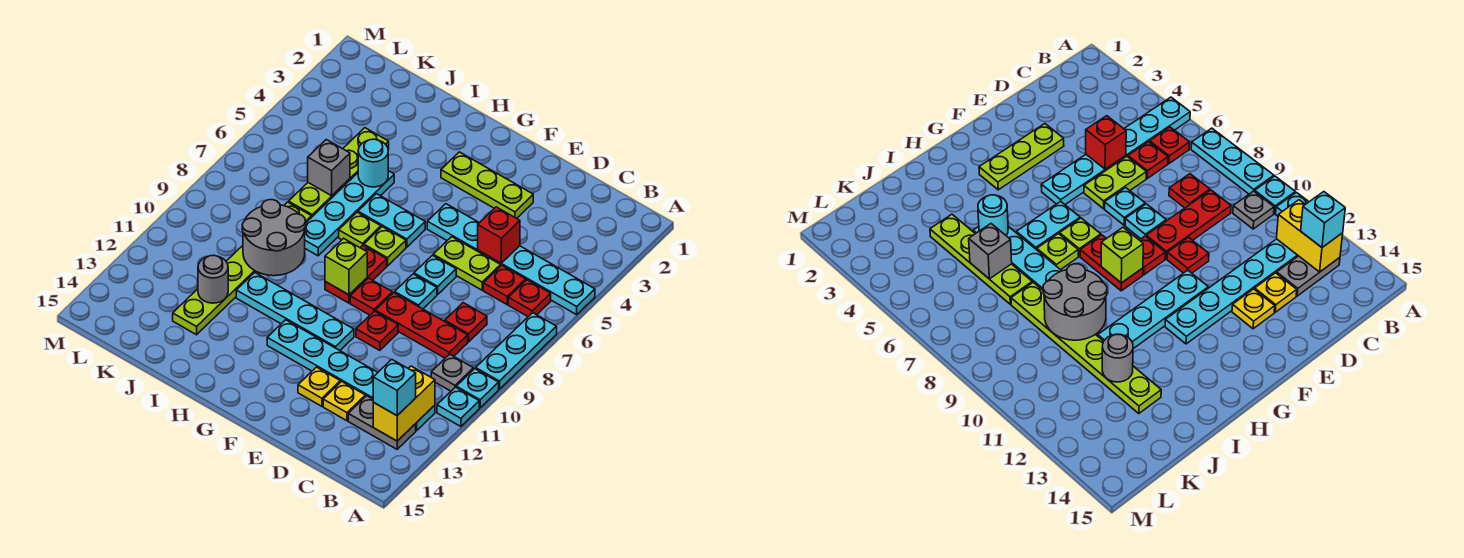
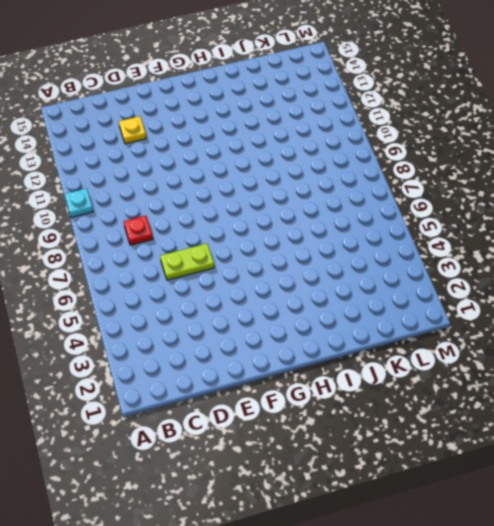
none -> cyan plate A5:F5 level 1
none -> cyan plate A7:A9 level 1
none -> cyan plate A11 level 1
none -> red plate B6 level 1

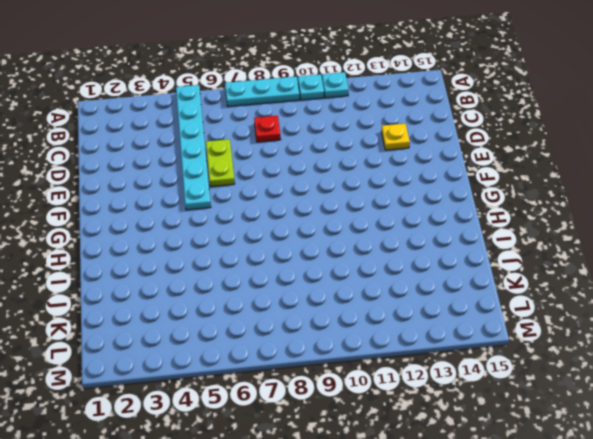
none -> red plate B6 level 1
none -> grey plate B10 level 1
none -> cyan plate B12:G12 level 1
none -> grey plate B13:C13 level 1

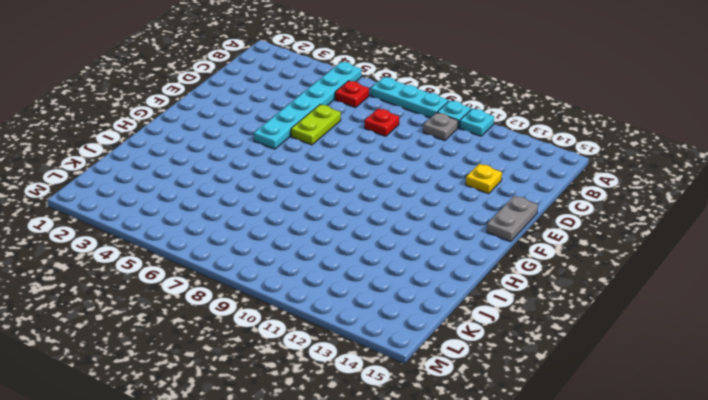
grey plate E15:F15 level 1 -> grey plate B13:C13 level 1
none -> cyan plate B12:G12 level 1
none -> red plate C6 level 1
none -> red plate C9:E9 level 1
none -> lime plate E3:G3 level 1

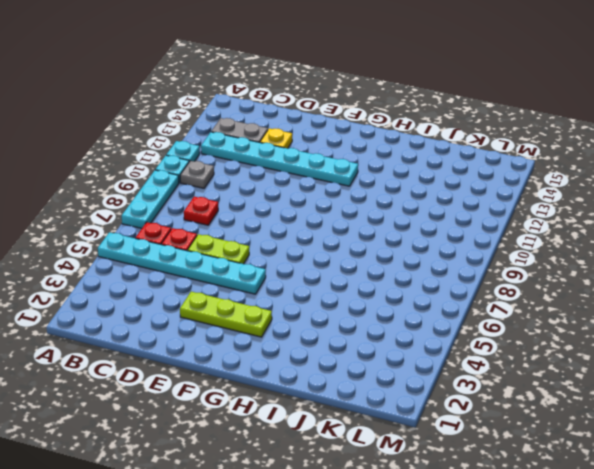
none -> red plate C9:E9 level 1
none -> cyan plate E7 level 1
none -> cyan plate E8 level 1
none -> red plate E10 level 1

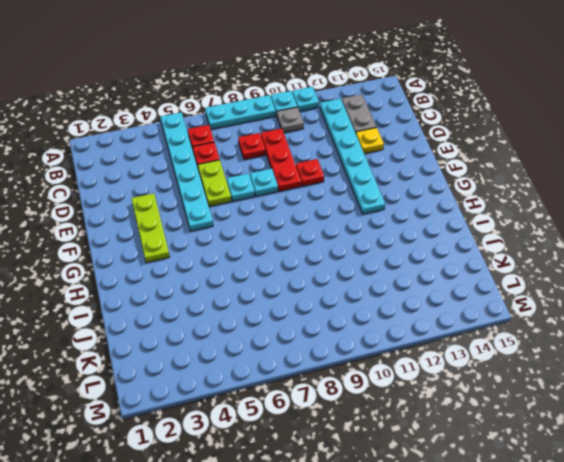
none -> yellow plate E13 level 1
none -> red plate F9 level 1
none -> cyan plate F11:I11 level 1
none -> cyan plate G6:H6 level 1

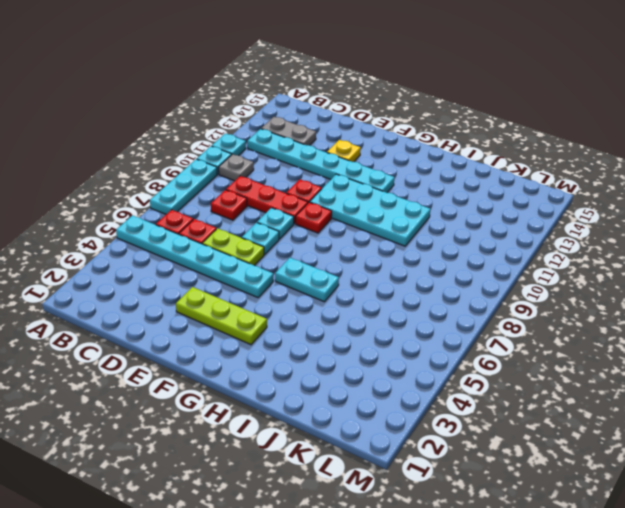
cyan plate F10:I11 level 1 -> cyan plate F11:I11 level 1
none -> yellow plate D13 level 1
none -> lime plate G7 level 1
none -> red plate G8:G9 level 1
none -> lime plate H7 level 1

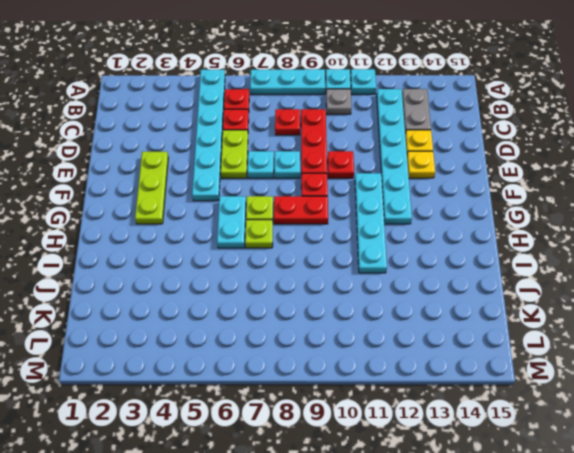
none -> cyan plate I5:I8 level 1
none -> lime plate J4:J7 level 1
none -> lime plate J8:J13 level 1
none -> yellow brick B12:B13 level 2

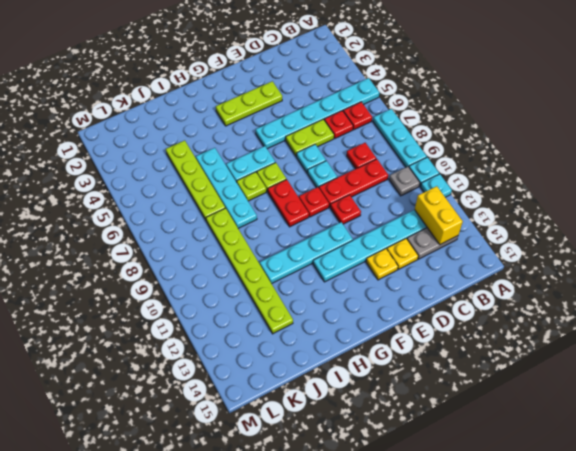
none -> red brick D5 level 2
none -> lime brick G9 level 2
none -> cyan round brick I5 level 2
none -> grey round brick I9:J10 level 2

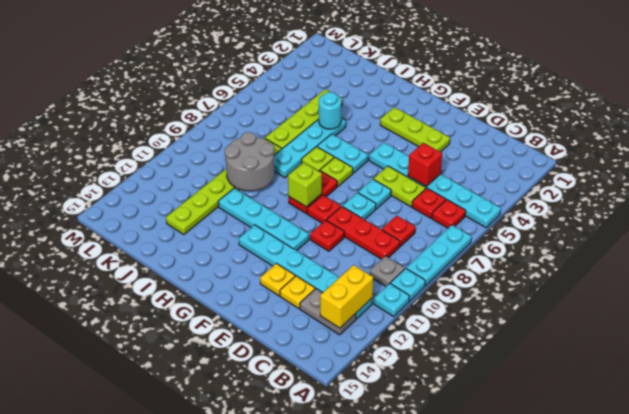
none -> grey brick J6 level 2
none -> grey round brick J12 level 2
none -> cyan brick B13 level 3

